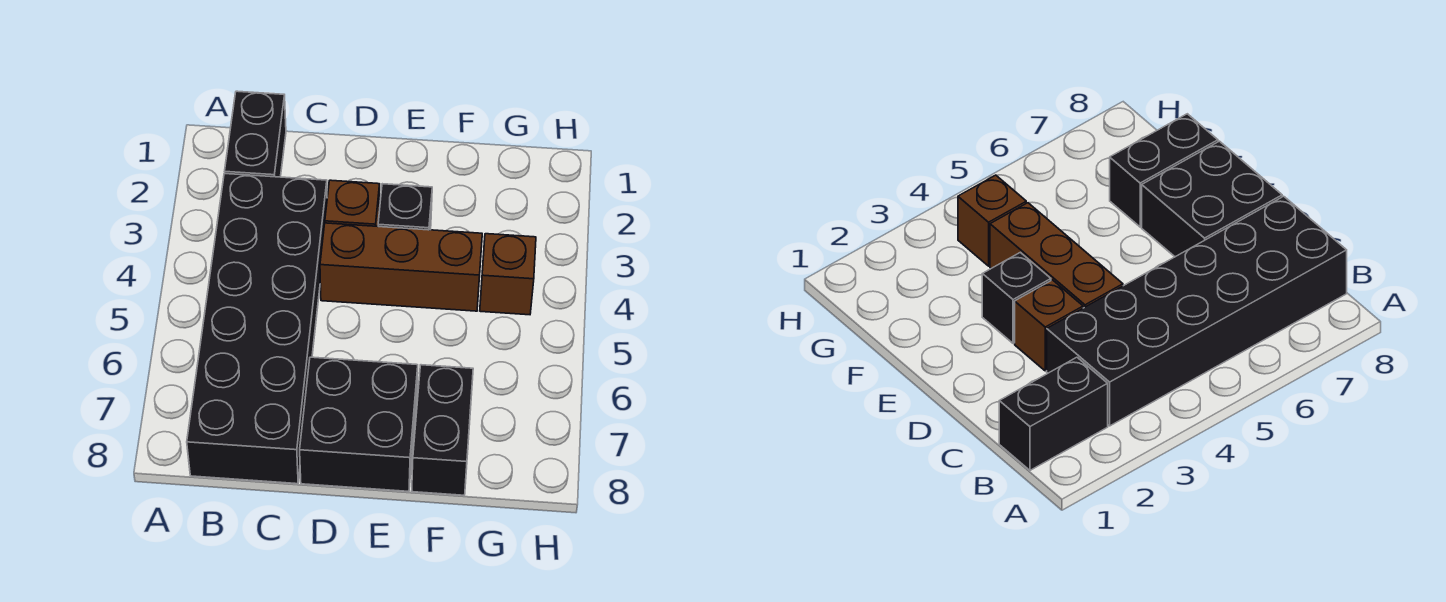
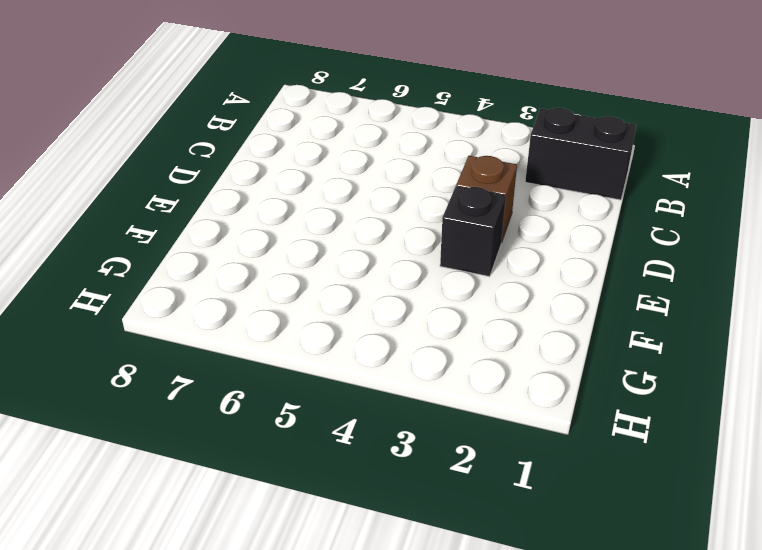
none -> black brick B3:C8 level 1
none -> brown brick D4:F4 level 1

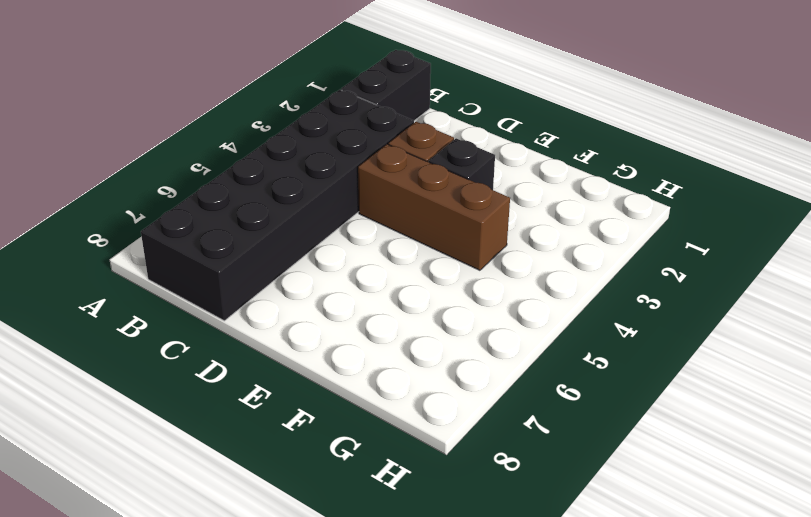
none -> black brick D7:E8 level 1
none -> black brick F7:F8 level 1

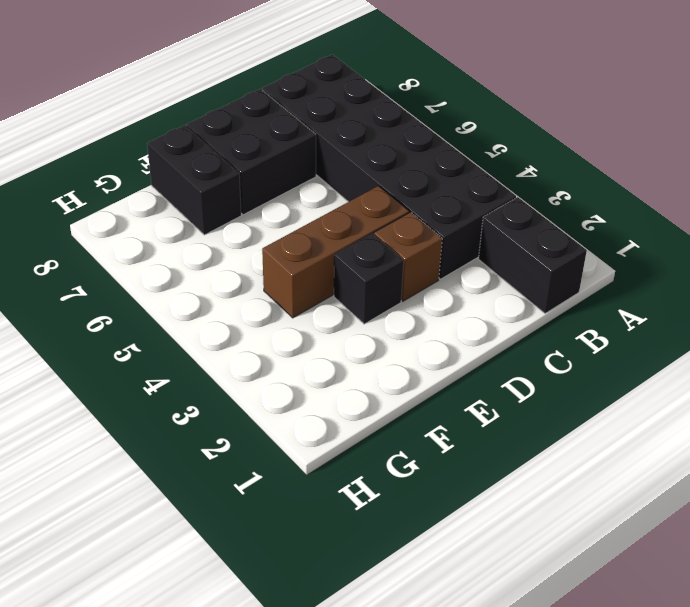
none -> brown brick G4 level 1

